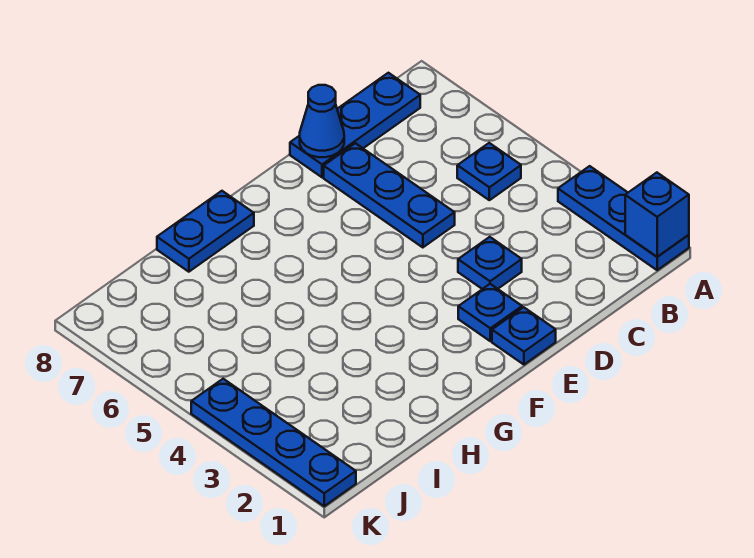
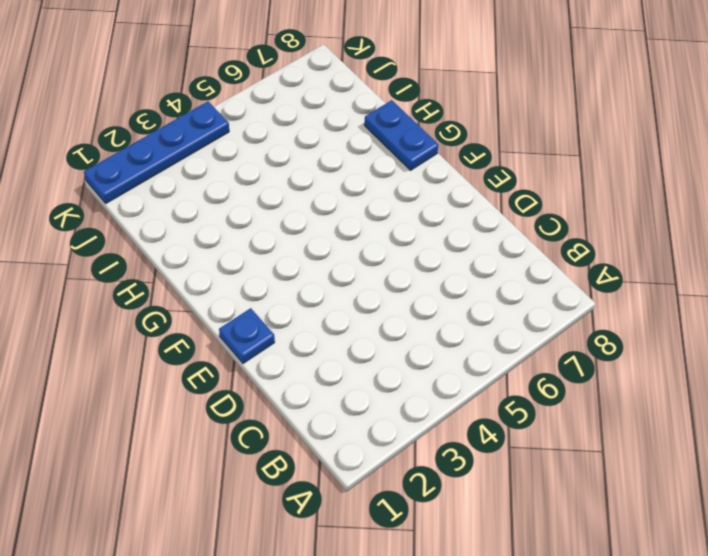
none -> blue plate A1:A3 level 1
none -> blue plate B5 level 1

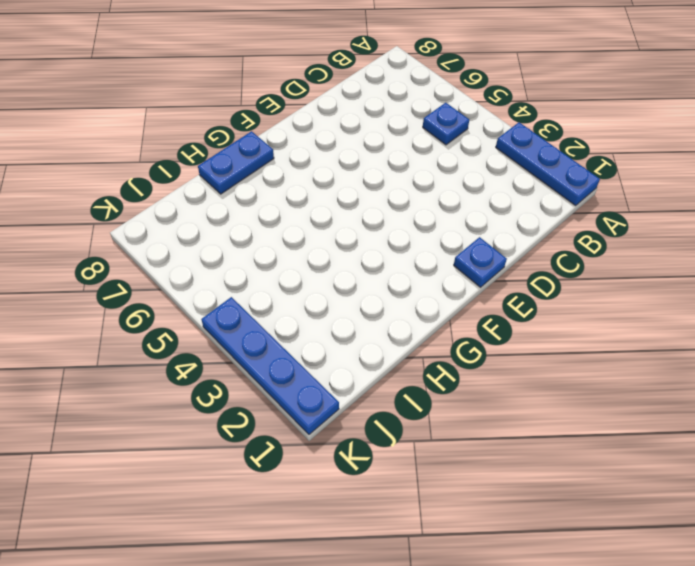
none -> blue plate B8:D8 level 1
none -> blue plate D3 level 1

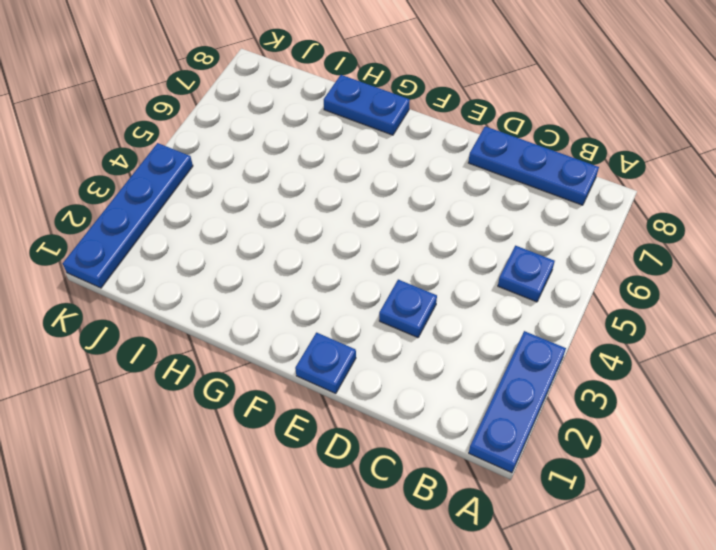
none -> blue plate D5:D7 level 1
none -> blue plate E2 level 1

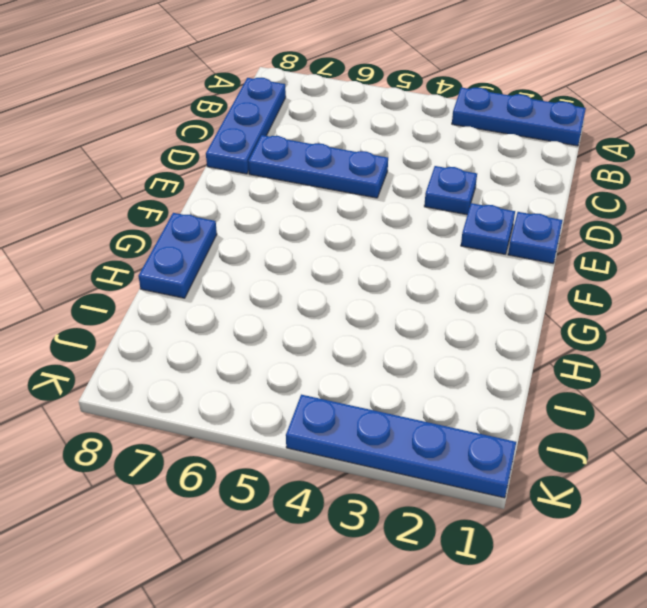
none -> blue plate B5 level 1
none -> blue brick A1 level 2

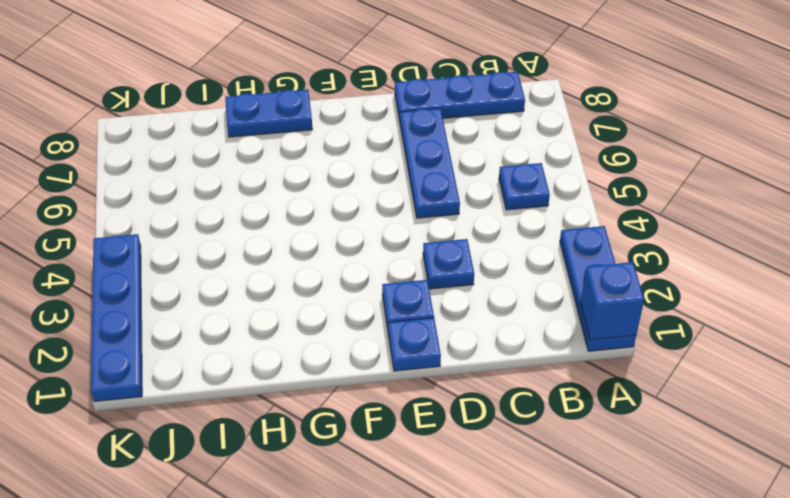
none -> blue cone D8 level 2

